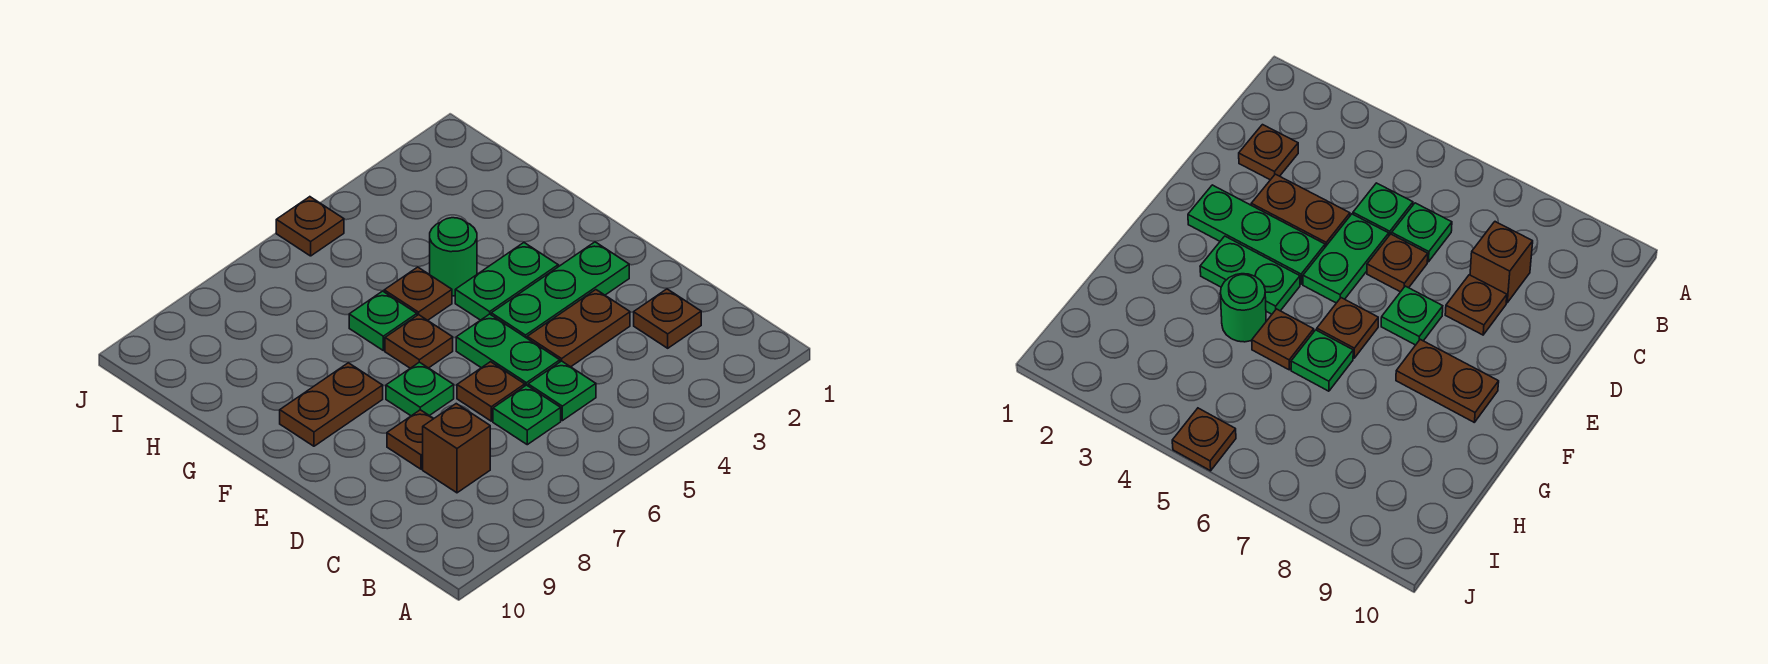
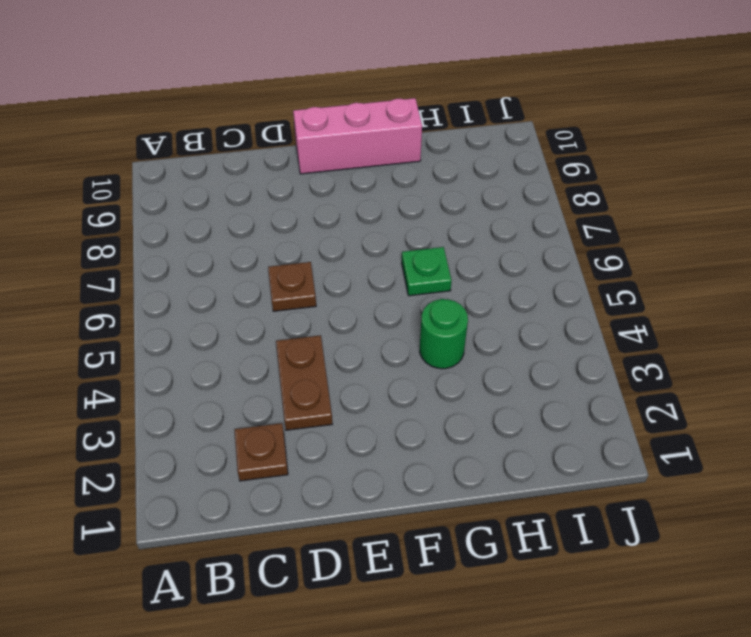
pink brick E10:G10 level 1 -> none
none -> green plate C5 level 1
none -> green plate C6 level 1
none -> brown brick C8 level 1

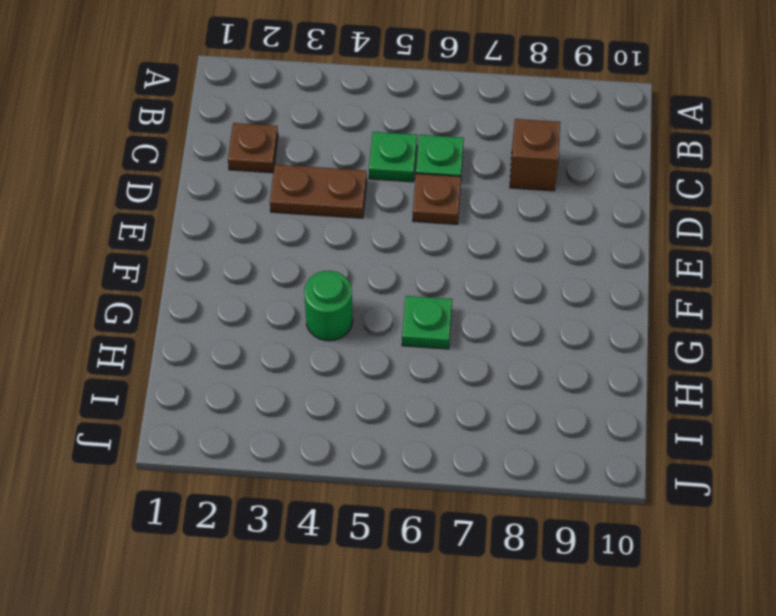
none -> green plate D5:E5 level 1
none -> brown plate D8 level 1
none -> green plate E2:E4 level 1

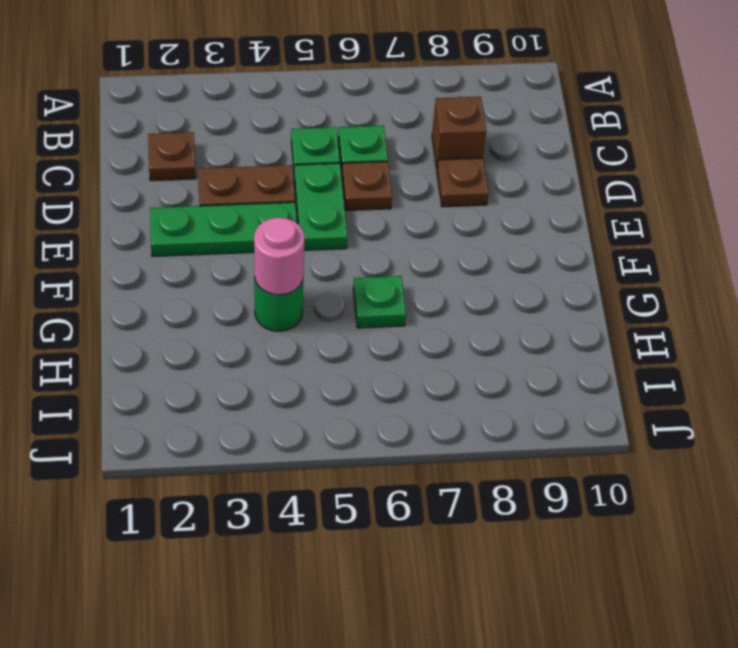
pink round brick G4 level 2 -> none
none -> green plate E7 level 1
none -> green plate F3:F4 level 1
none -> brown plate F6 level 1

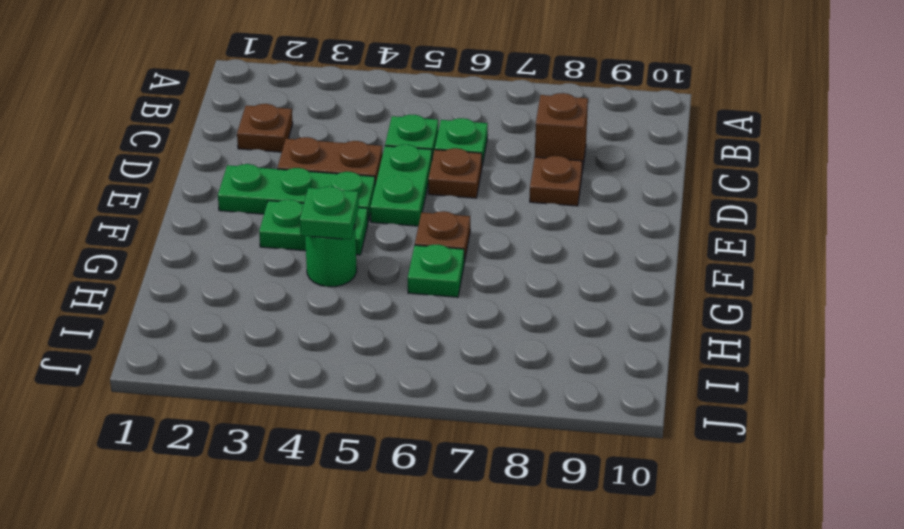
green plate G4 level 2 -> green plate E7 level 1
none -> brown plate F8:F9 level 1
none -> brown plate G5 level 1
none -> brown plate J5 level 1

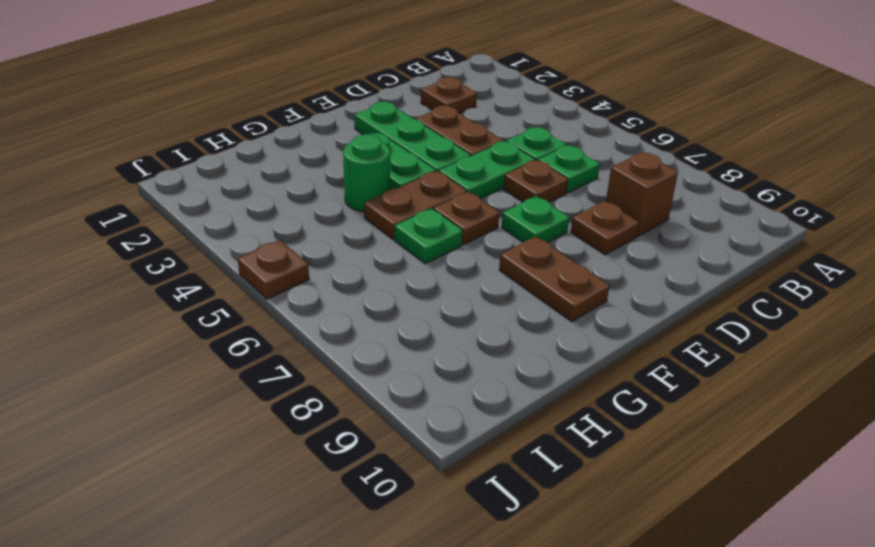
brown plate F5:G5 level 1 -> brown plate G5 level 1

